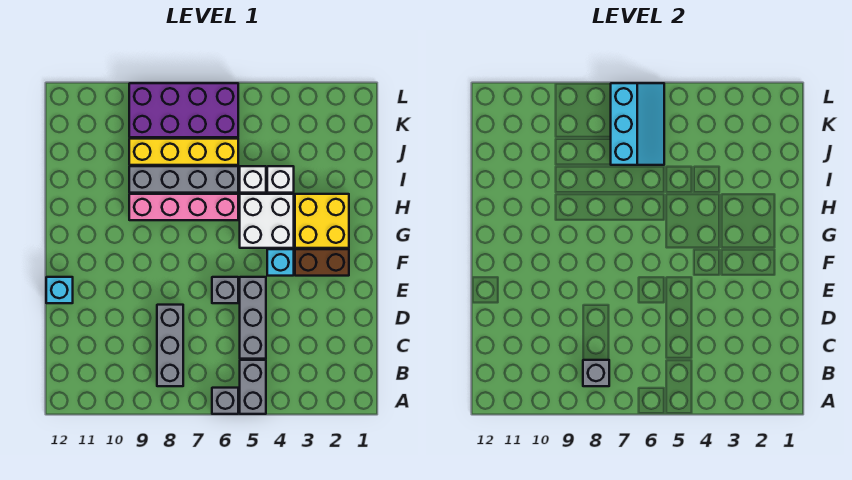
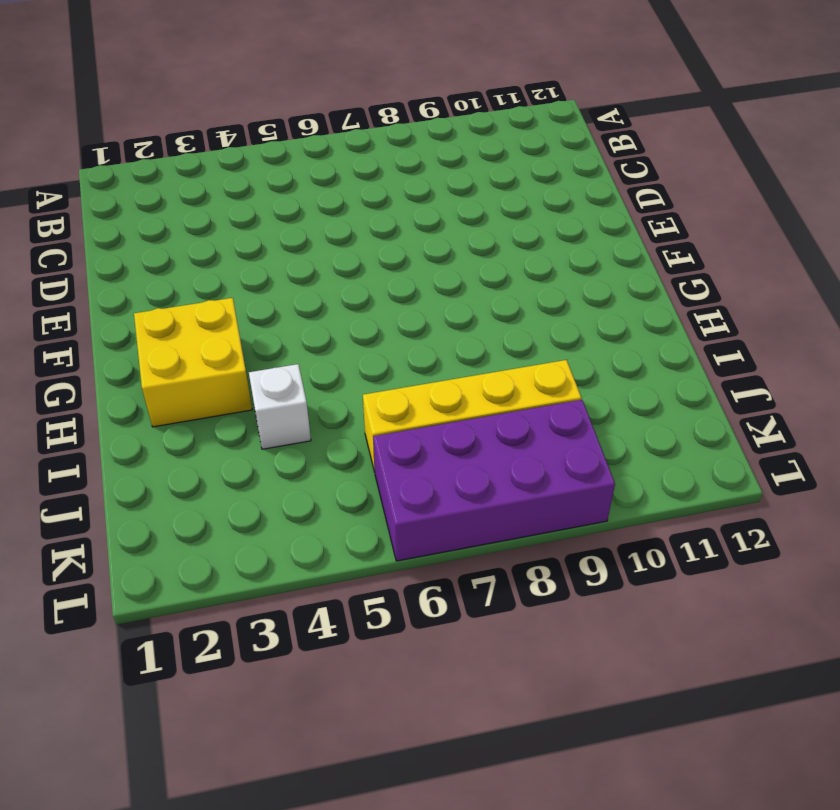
none -> grey brick A5:B5 level 1
none -> grey brick A6 level 1
none -> grey brick B8:D8 level 1

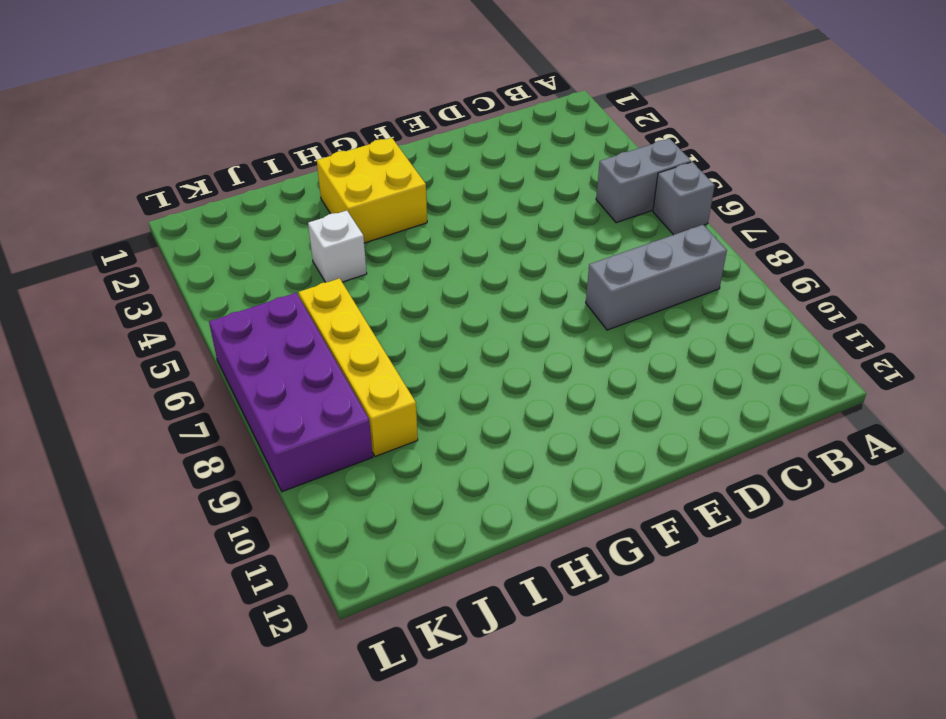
none -> grey brick C5:E5 level 1
none -> grey brick E6 level 1
none -> cyan brick E12 level 1

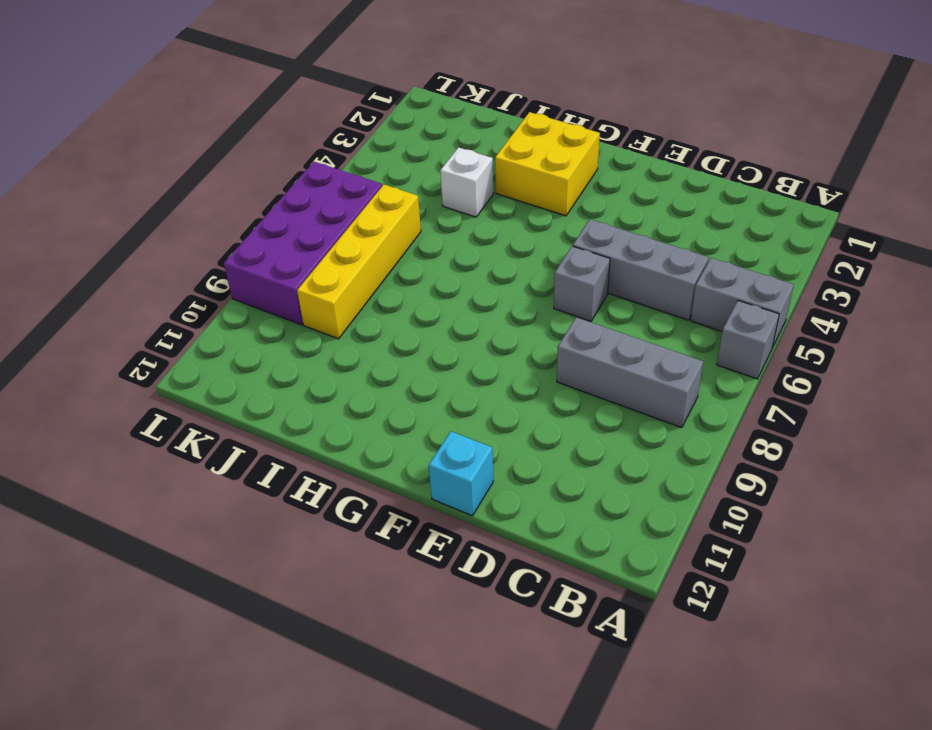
none -> brown brick F2:F3 level 1
none -> cyan brick F4 level 1
none -> white brick G4:H5 level 1

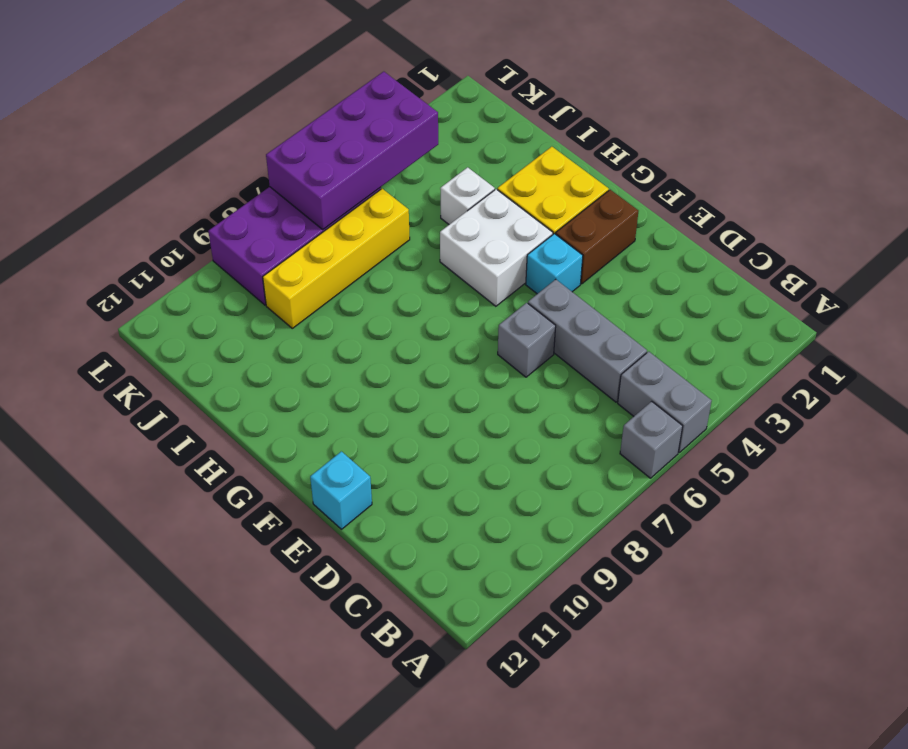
purple brick K4:L7 level 2 -> cyan slope J6:L7 level 2 top 7
none -> grey brick B8:D8 level 1
none -> pink brick H6:H9 level 1
none -> white brick I5 level 1

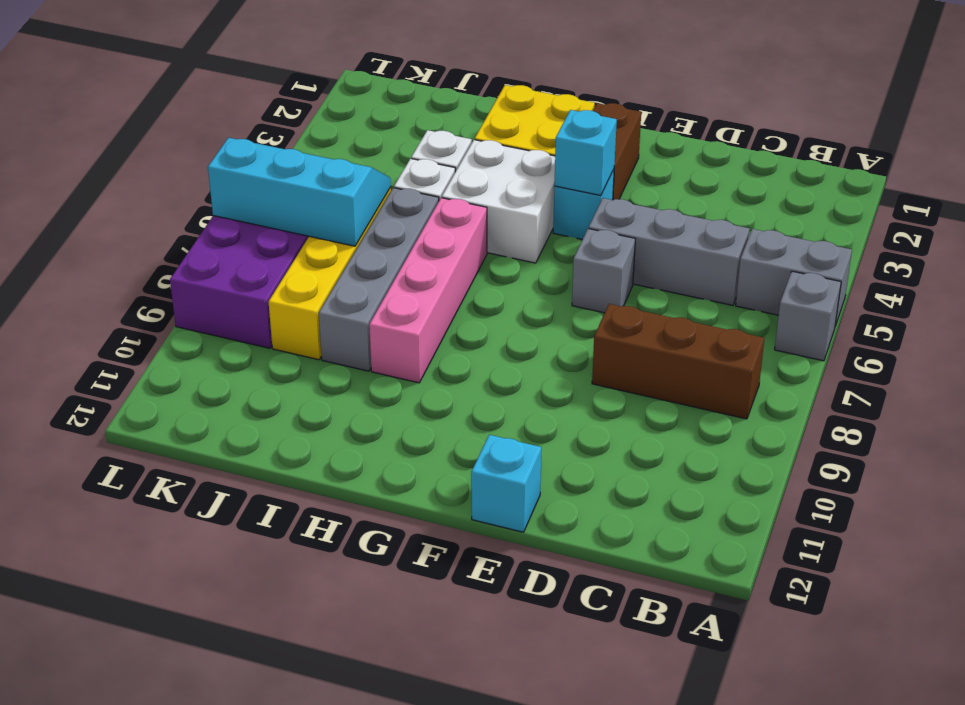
brown brick B8:D8 level 1 -> grey brick B8:D8 level 1
cyan brick F4 level 2 -> none
none -> grey brick B8 level 2

